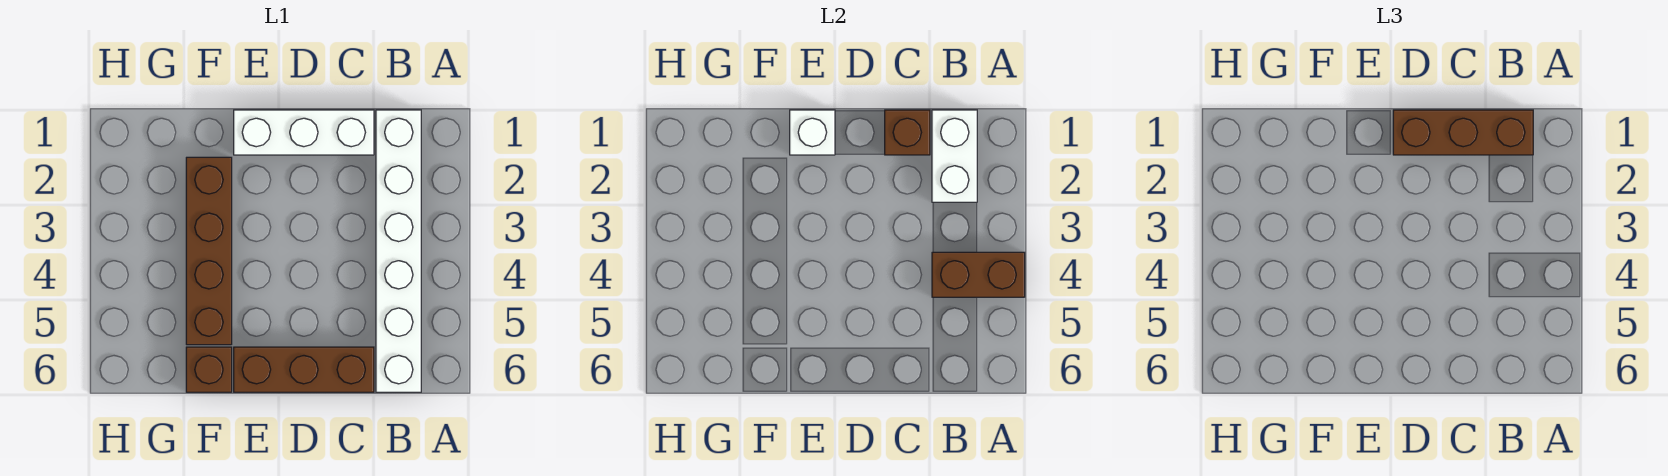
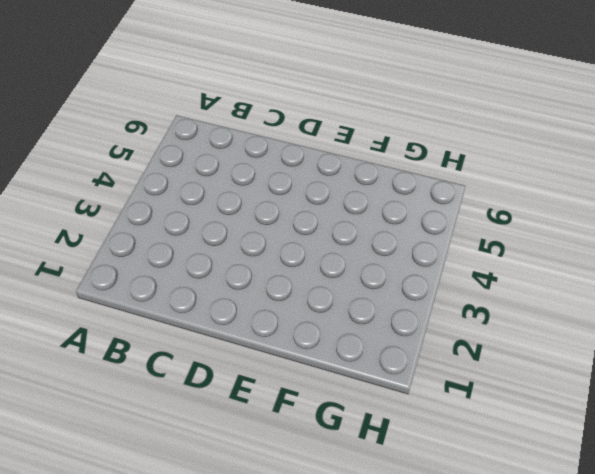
none -> white brick B1:B6 level 1
none -> white brick C1:E1 level 1

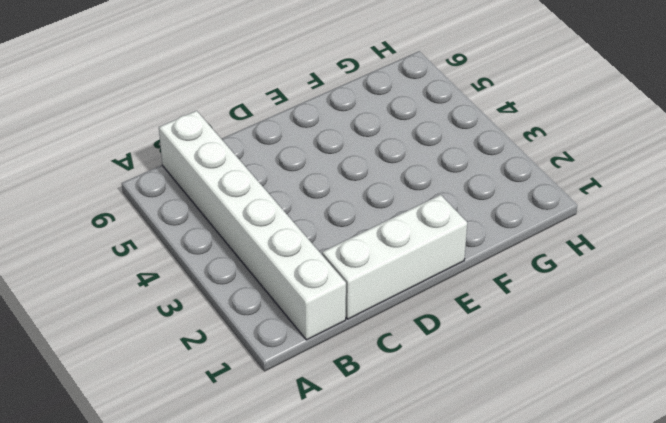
none -> brown brick C6:E6 level 1
none -> brown brick F2:F5 level 1

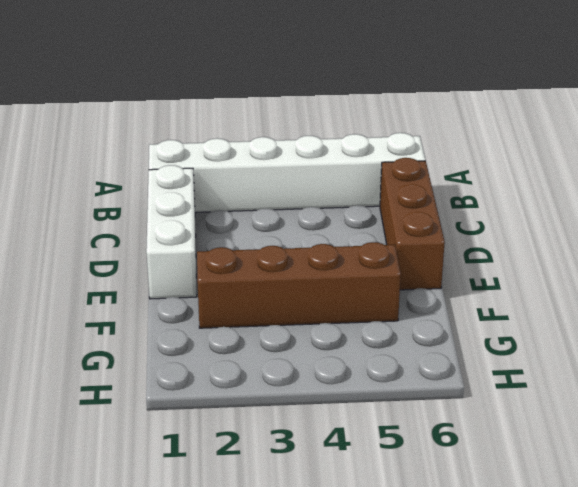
none -> brown brick F6 level 1
none -> brown brick A4:B4 level 2

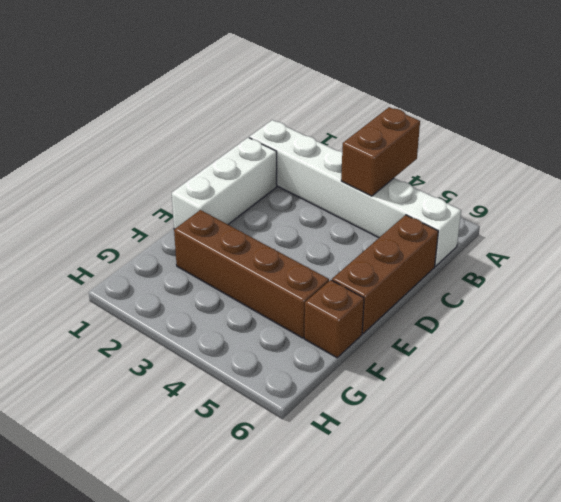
none -> white brick B1:B2 level 2
none -> brown brick C1 level 2

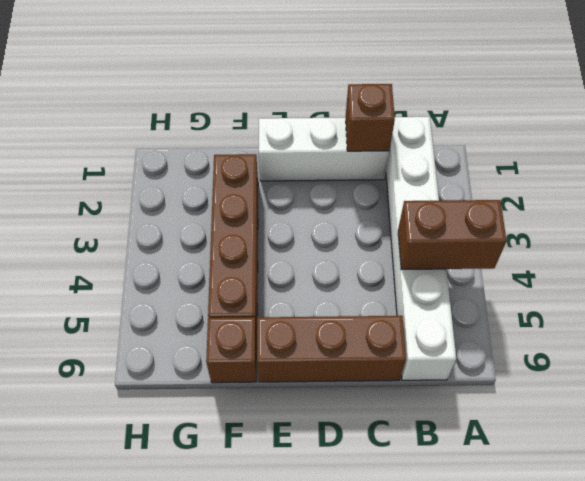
none -> white brick B1:B2 level 2
none -> white brick E1 level 2

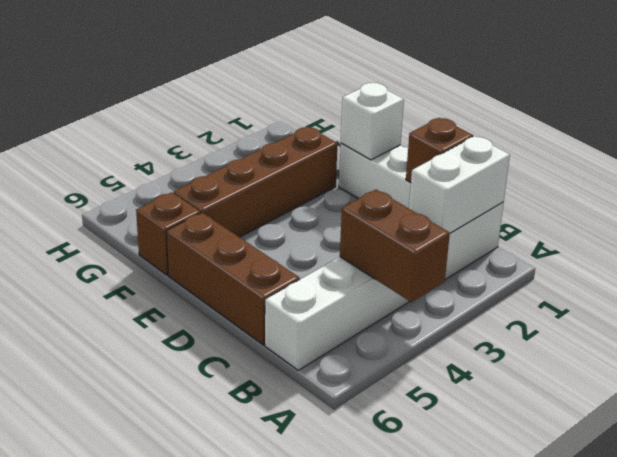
none -> brown brick B1:D1 level 3

